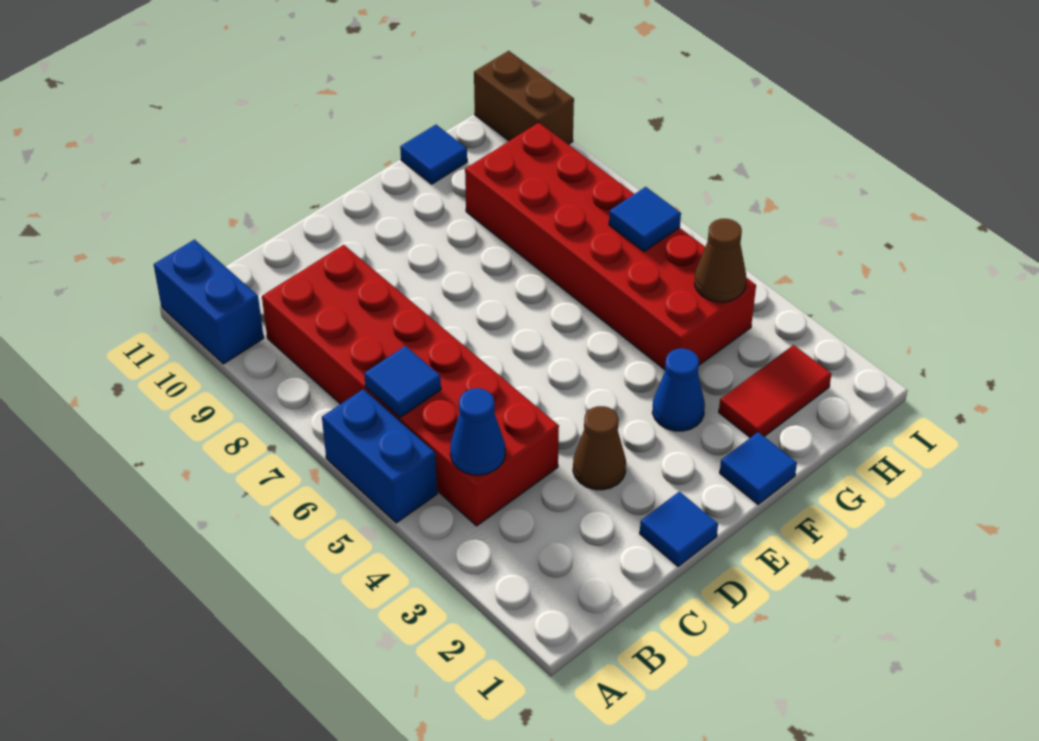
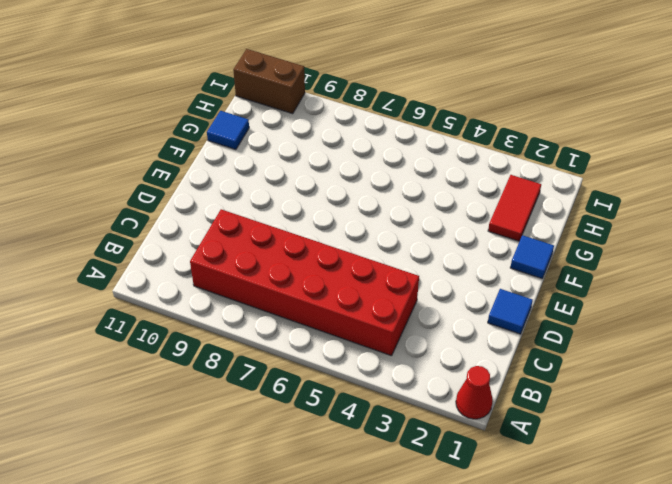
red cone A1 level 1 -> none
none -> blue brick A5:A6 level 1
none -> blue brick A10:A11 level 1
none -> brown cone D3 level 1

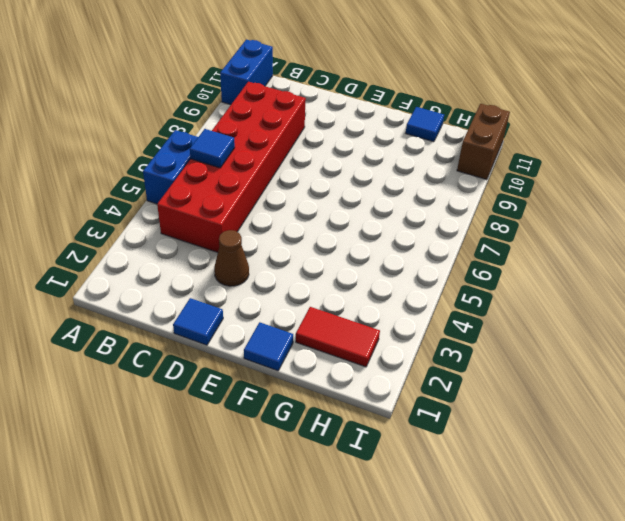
none -> blue cone F3 level 1
none -> red brick G4:H9 level 1
none -> blue cone B4 level 2

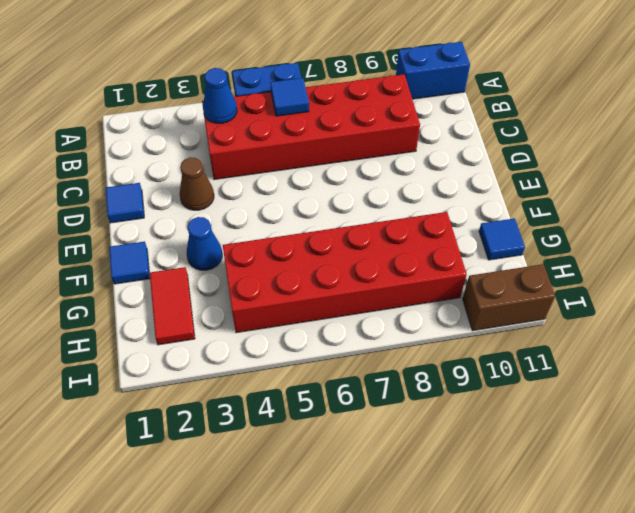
none -> brown cone H4 level 2
none -> blue tile H6 level 2

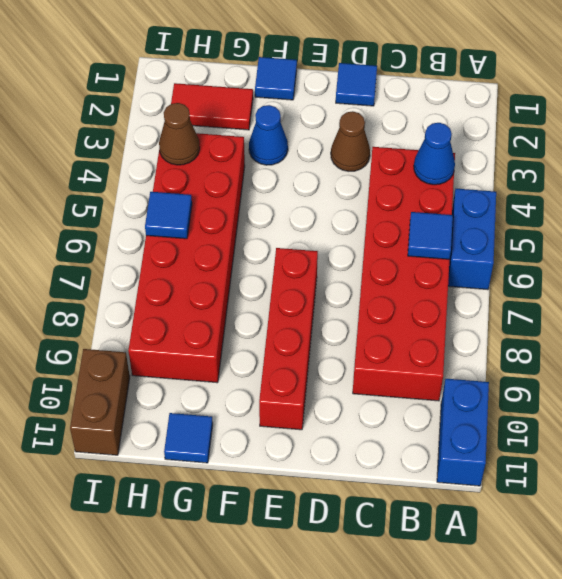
red brick E7:E10 level 1 -> none

